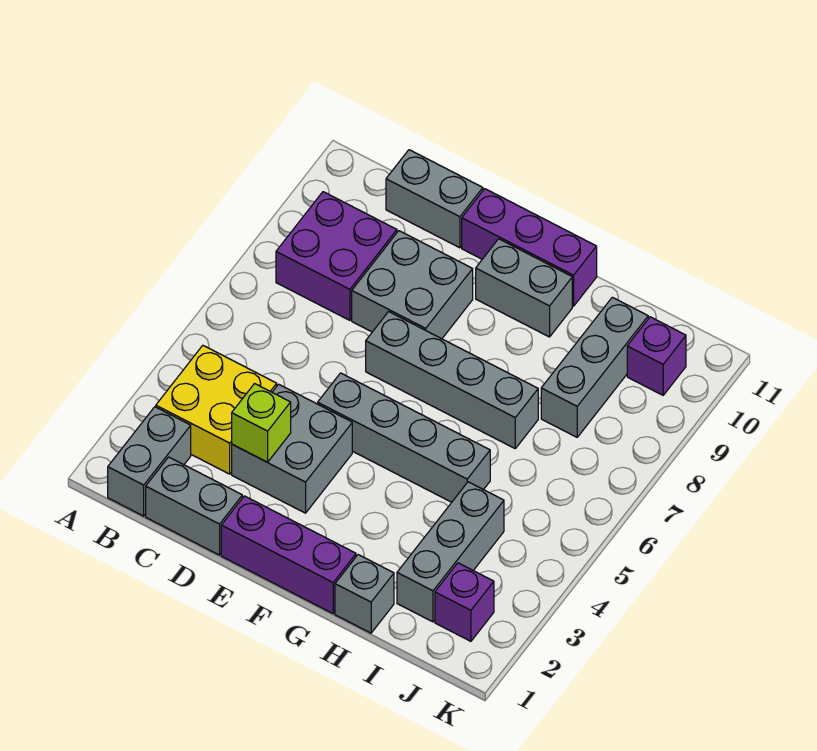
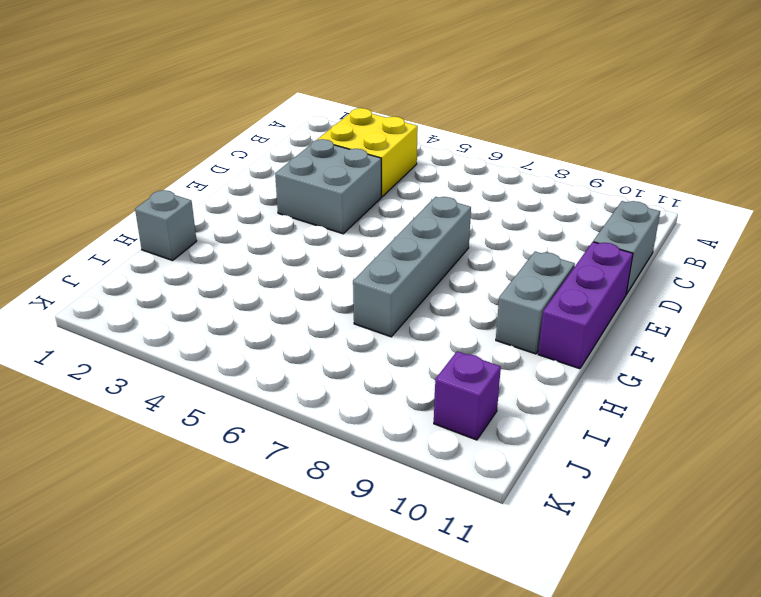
none -> grey brick B1:B2 level 1
none -> purple brick B8:C9 level 1
none -> grey brick C1:D1 level 1

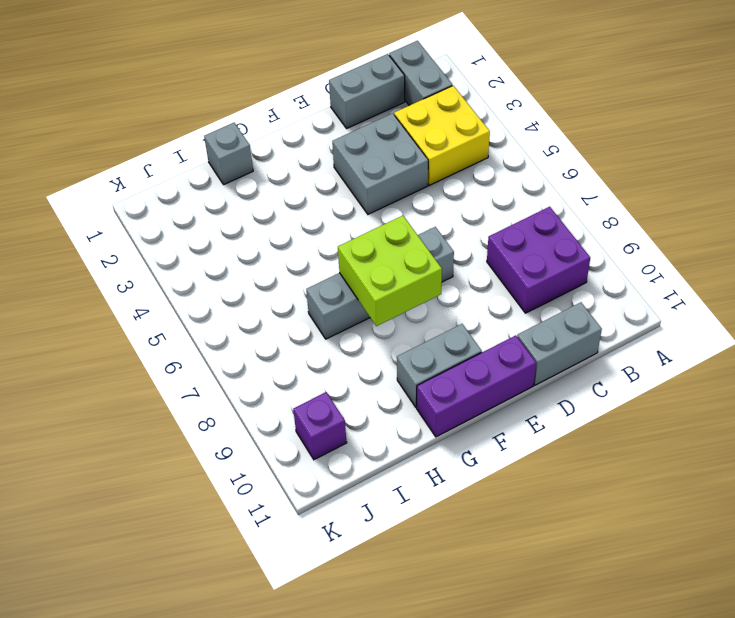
lime brick F7:G8 level 2 -> none
none -> grey brick D8:E9 level 1
none -> purple brick E1:G1 level 1
none -> grey brick E5:H5 level 1

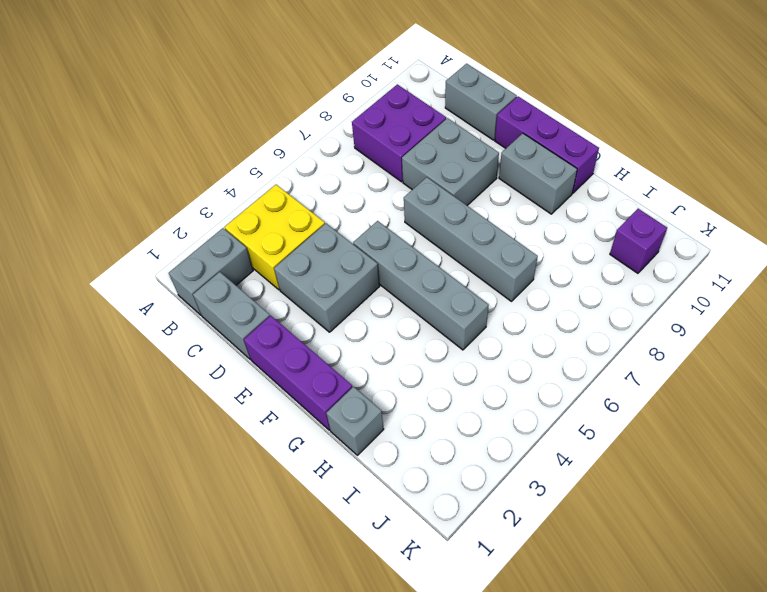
none -> grey brick I2:I4 level 1
none -> grey brick I8:I10 level 1
none -> purple brick J2 level 1

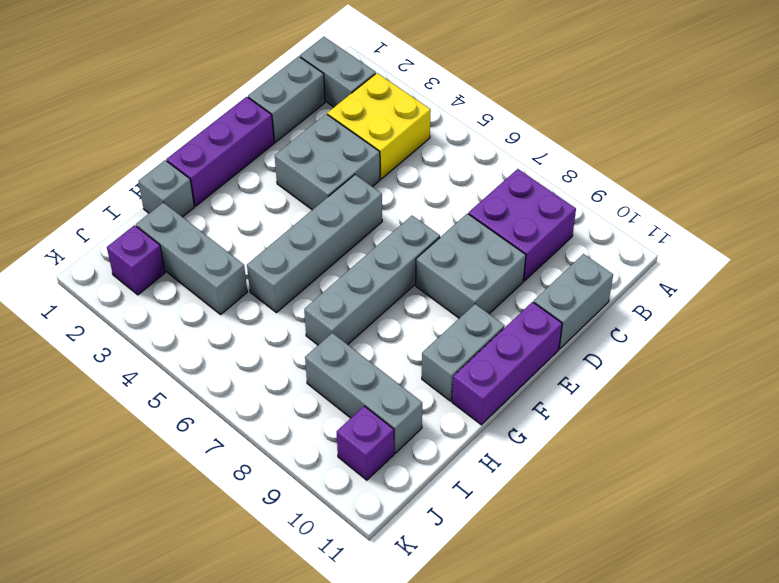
none -> lime brick D3 level 2

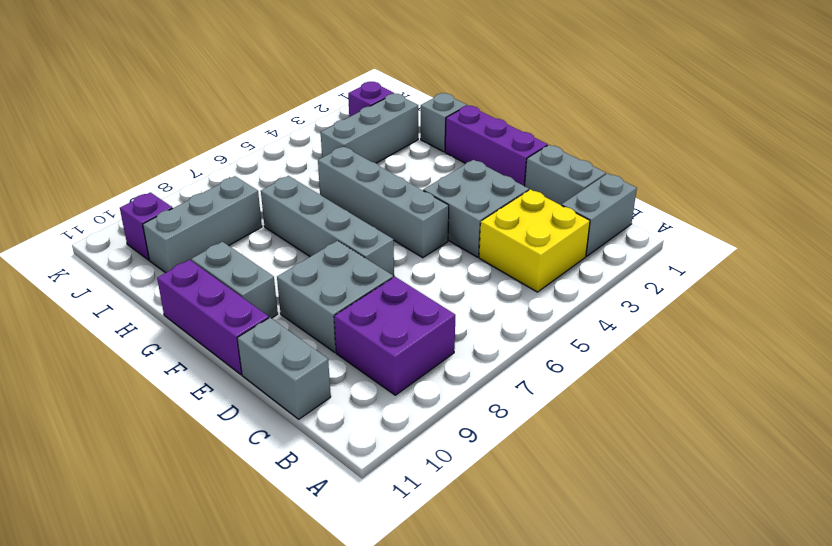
none -> lime brick D3 level 2

